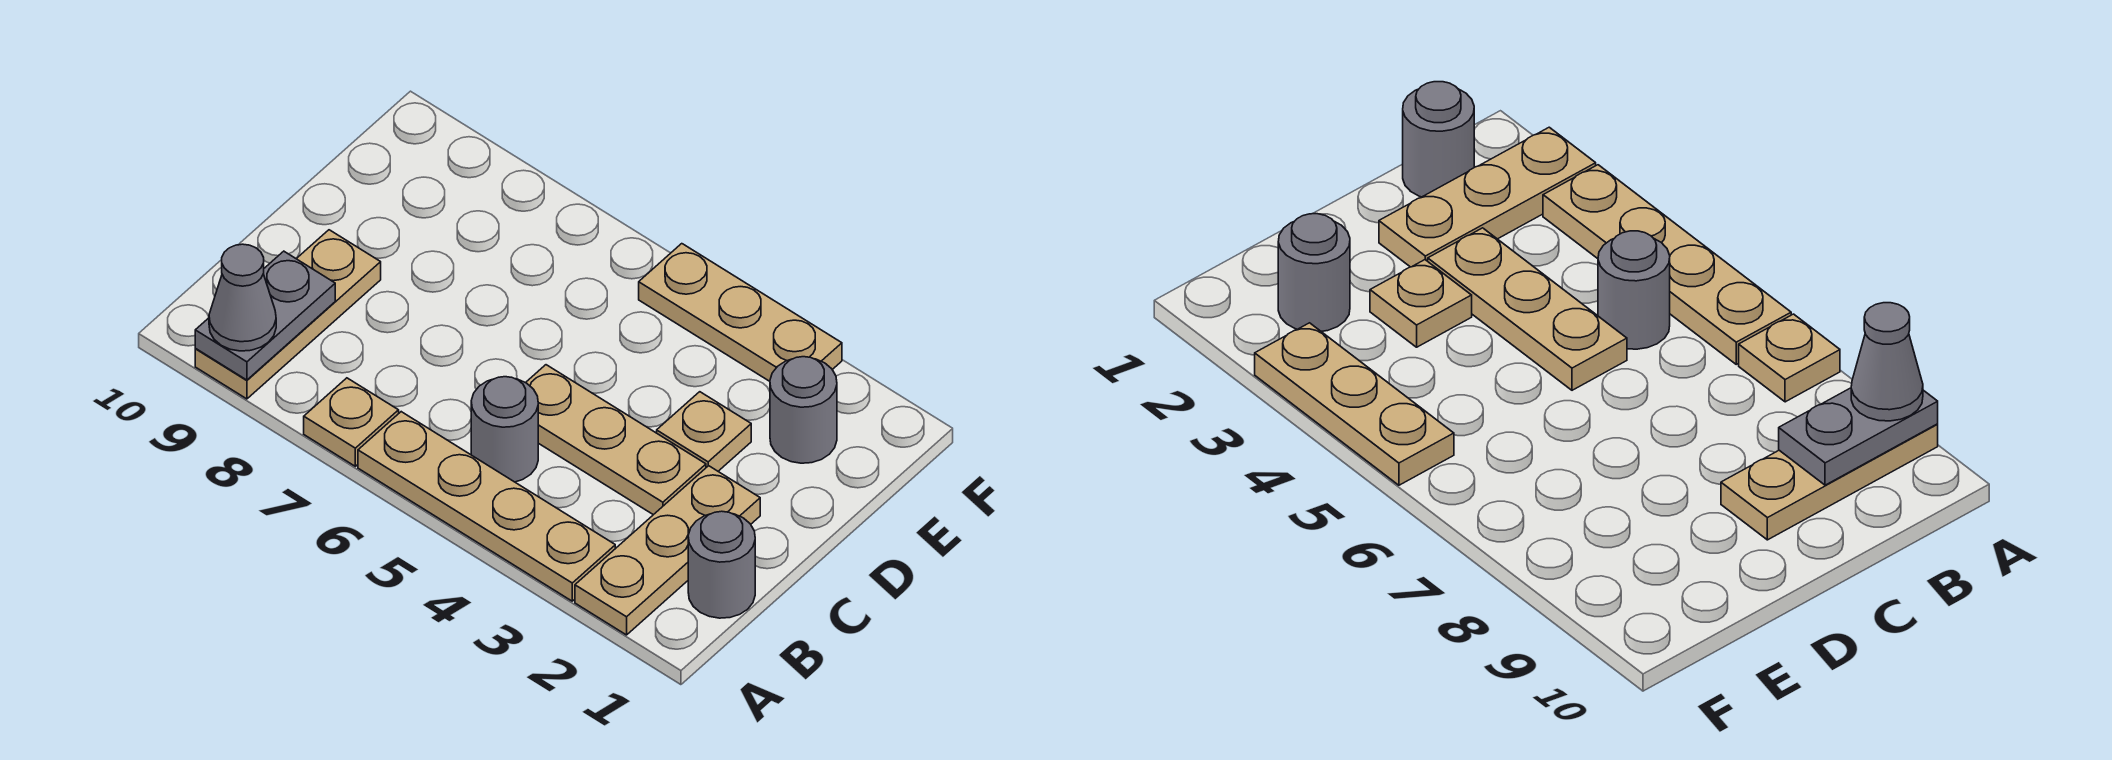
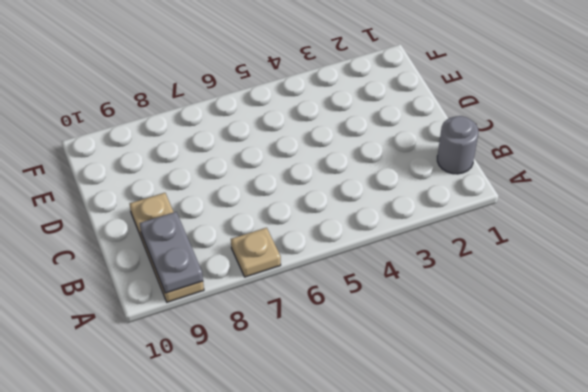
none -> tan plate A2:C2 level 1
none -> tan plate A3:A6 level 1
none -> grey round brick B5 level 1

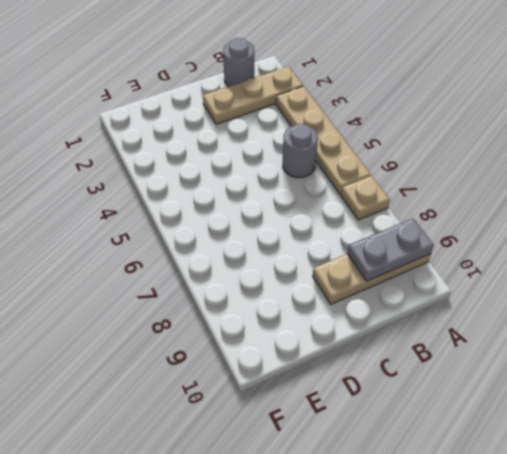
none -> tan plate C3:C5 level 1
none -> tan plate D3 level 1
none -> grey round brick E2 level 1

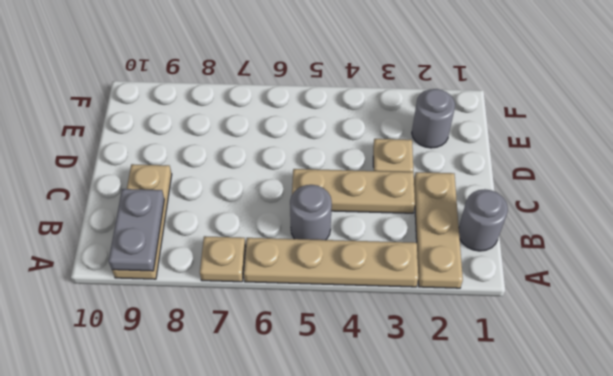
none -> tan plate F3:F5 level 1
none -> grey cone A9 level 3

